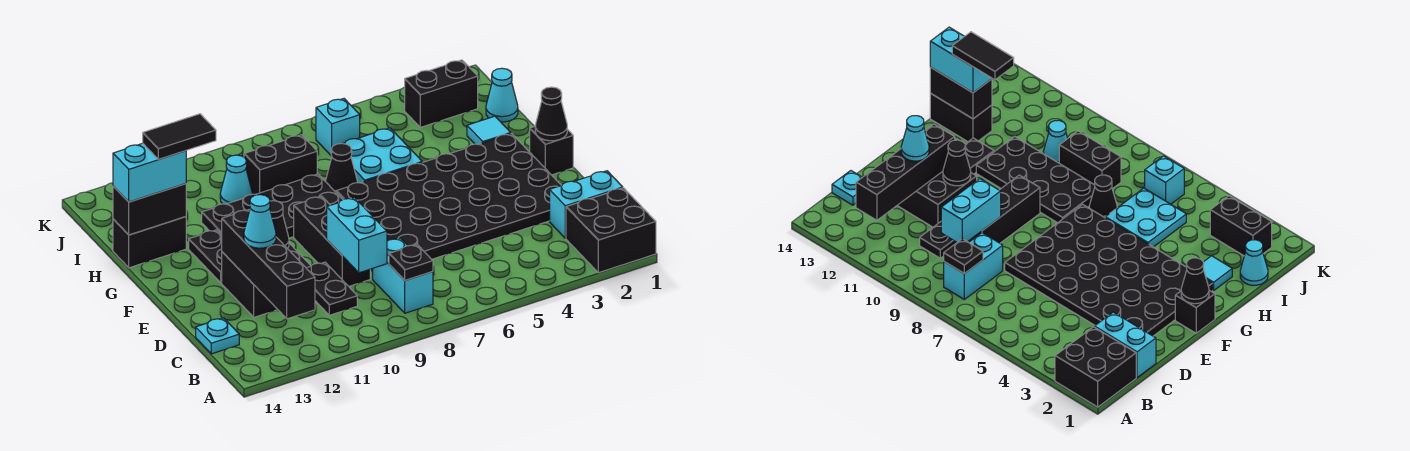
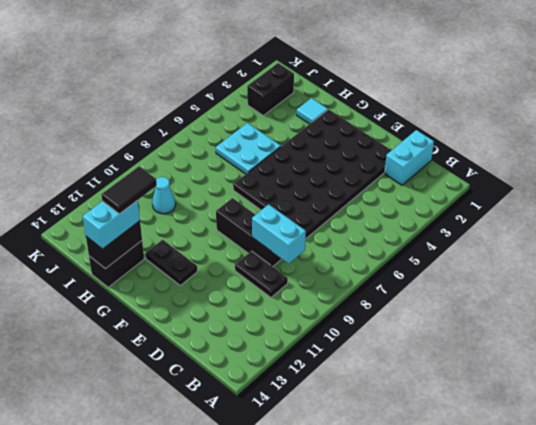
none -> black brick A1:B2 level 1
none -> cyan brick B8:C8 level 1
none -> cyan plate C14 level 1

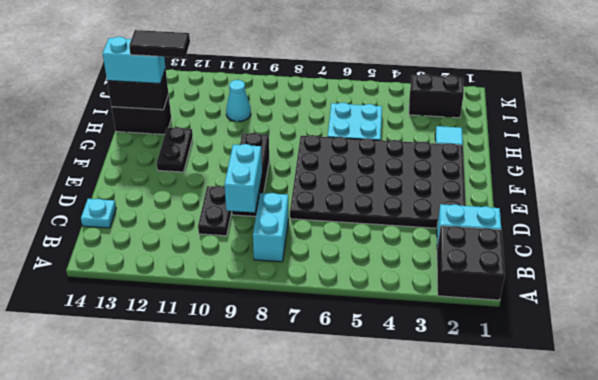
none -> black brick D11:E12 level 1
none -> black brick F1 level 1
none -> black plate G8:H11 level 1

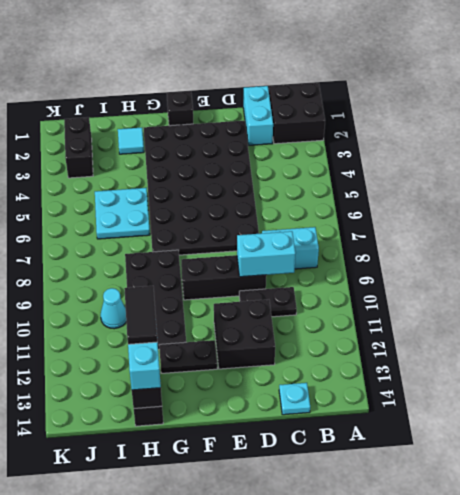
none -> black cone H7 level 1
none -> cyan cone I1 level 1
none -> black brick I8:I9 level 1

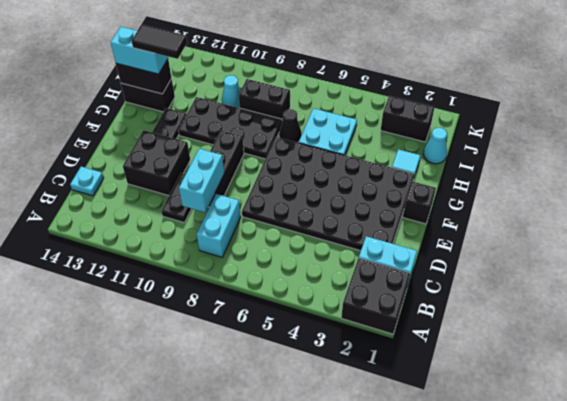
none -> cyan brick J6 level 1
none -> black plate B8 level 2
none -> black brick B12:E12 level 2

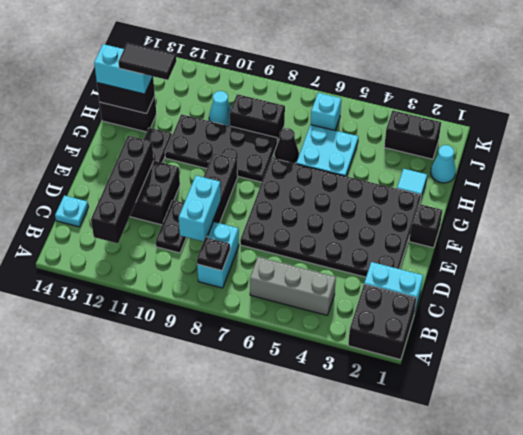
grey brick B4:B6 level 1 -> none
none -> black cone E11 level 2
none -> black cone F1 level 2
none -> cyan cone D12 level 3

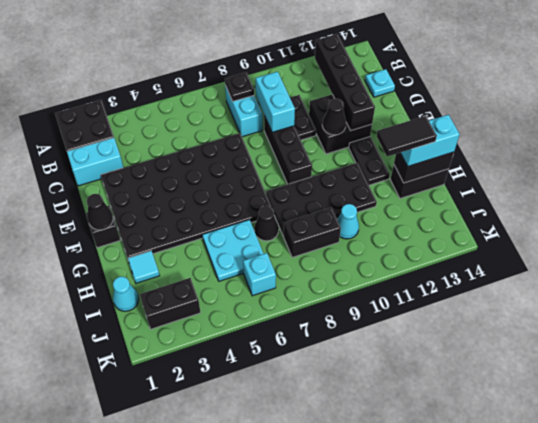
none -> cyan cone D12 level 3

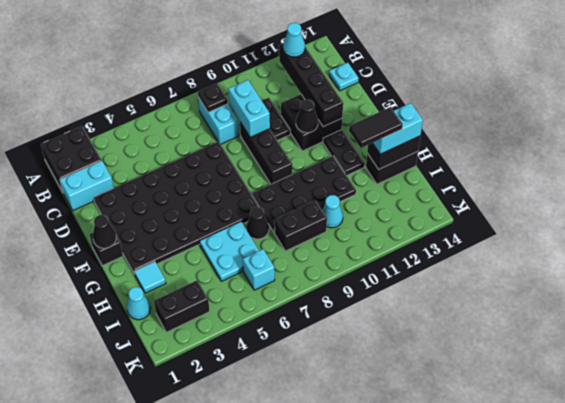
cyan cone B12 level 3 -> cyan cone D12 level 3

